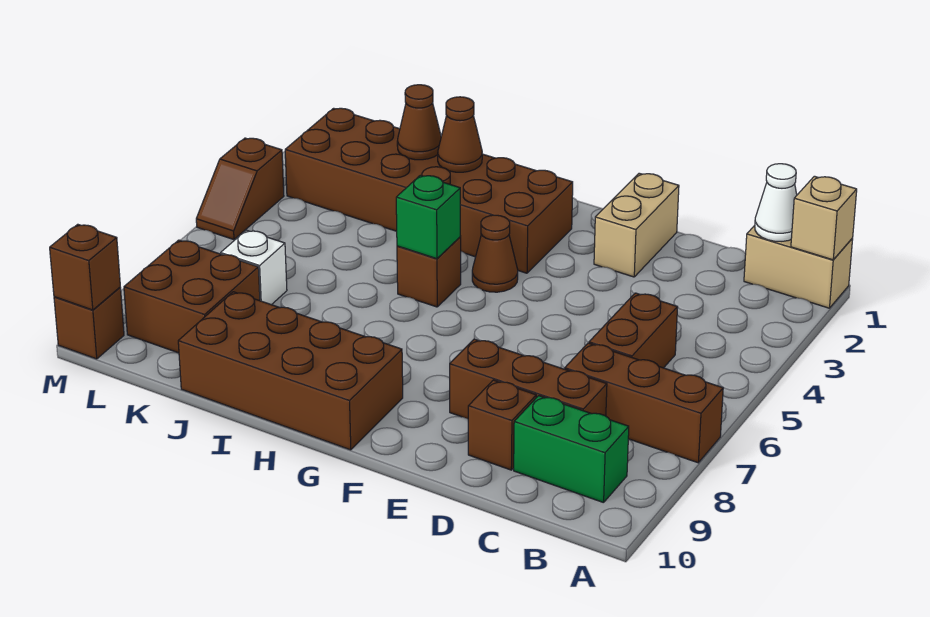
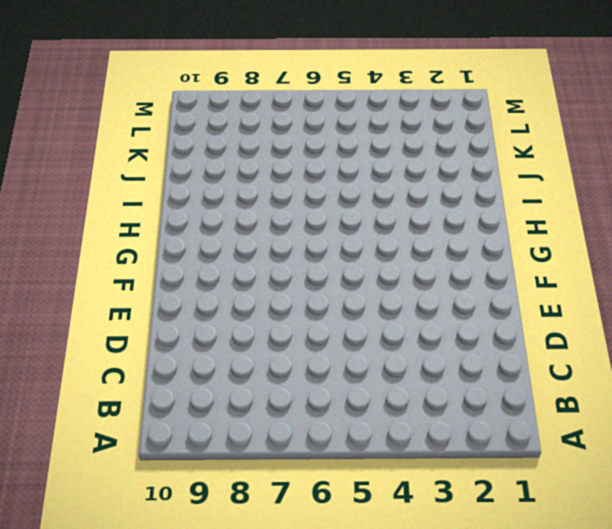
none -> tan brick A1:B1 level 1
none -> brown brick A7:C7 level 1
none -> green brick B9:C9 level 1

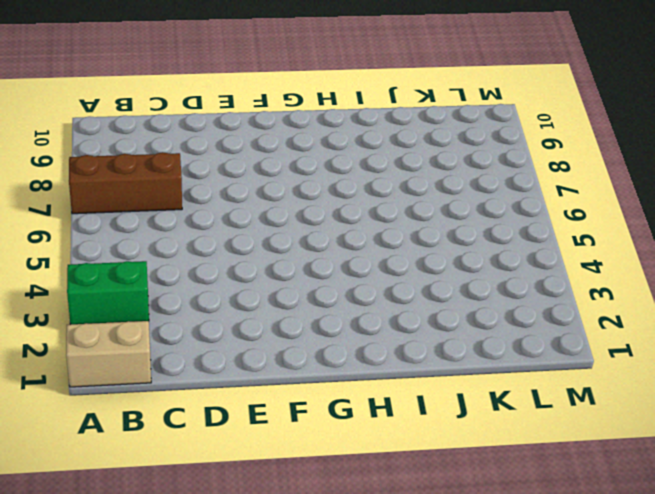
green brick A3:B3 level 1 -> green brick B9:C9 level 1
none -> brown brick C5:C6 level 1
none -> brown brick C8:E8 level 1
none -> brown brick D9 level 1

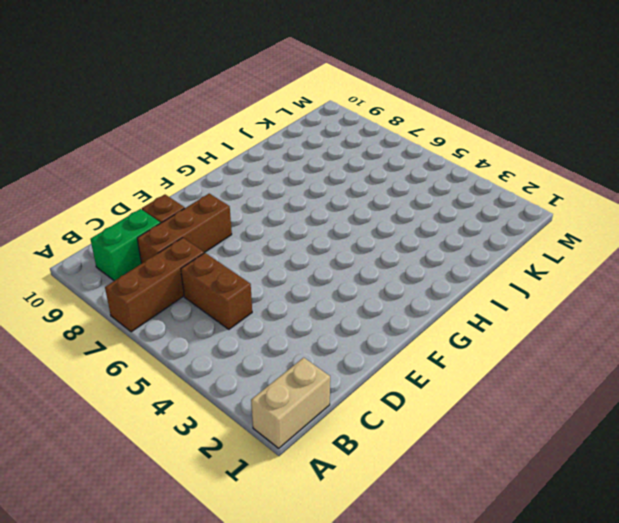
none -> tan brick E1:E2 level 1
none -> brown brick G2:L3 level 1
none -> brown cone G4 level 1

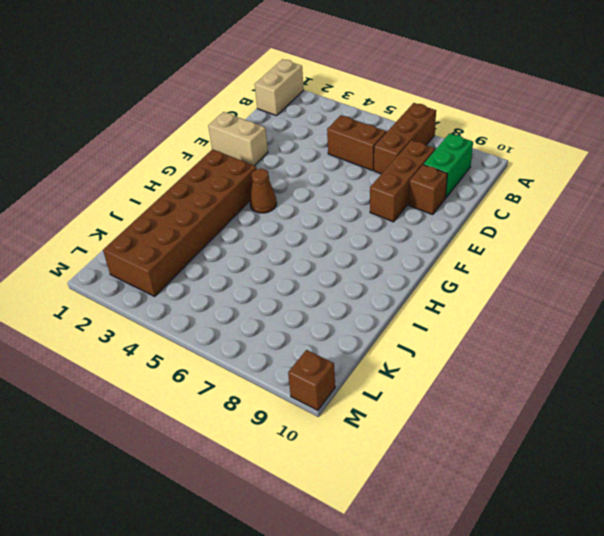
none -> brown brick G9:J10 level 1
none -> brown brick H5 level 1
none -> white brick K7 level 1

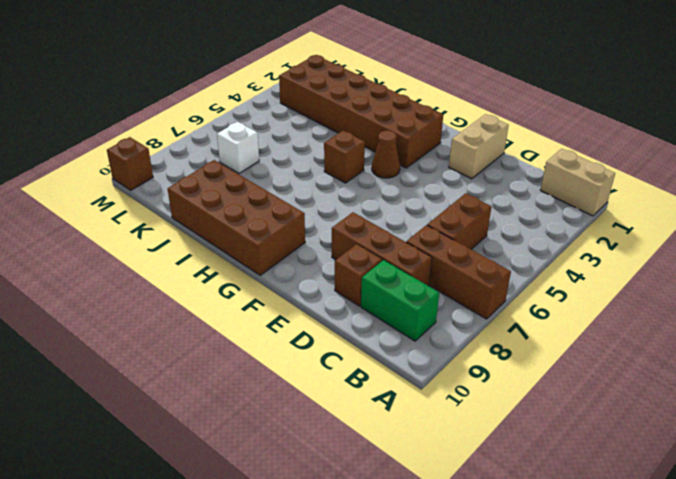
none -> brown brick K8:L9 level 1
none -> brown slope M4:M5 level 1 top 4
none -> tan brick A1 level 2

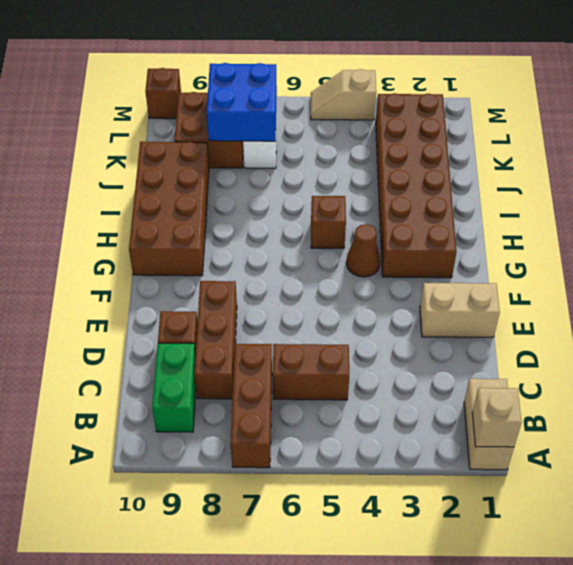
blue brick K7:L8 level 2 -> none
tan slope M4:M5 level 1 top 4 -> brown slope M4:M5 level 1 top 4
none -> white cone B1 level 2
none -> green brick H5 level 2
none -> brown cone I2 level 2

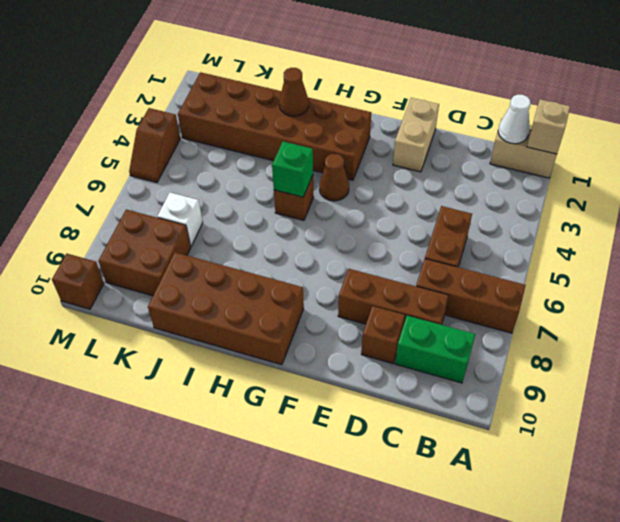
none -> brown cone J2 level 2
none -> brown brick M10 level 2

